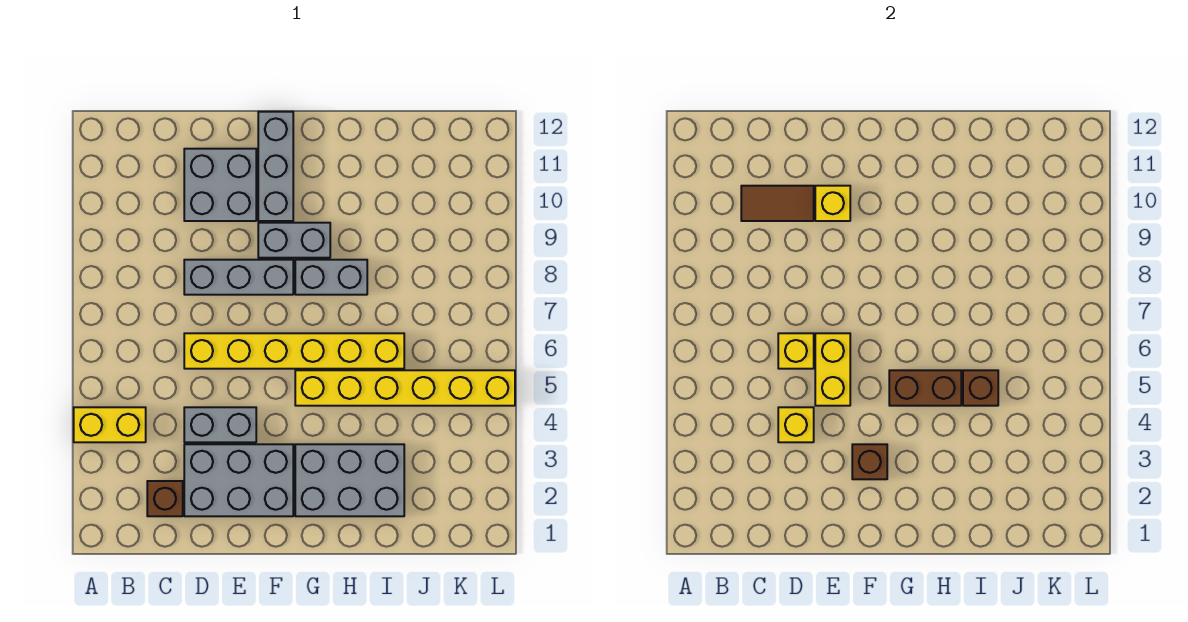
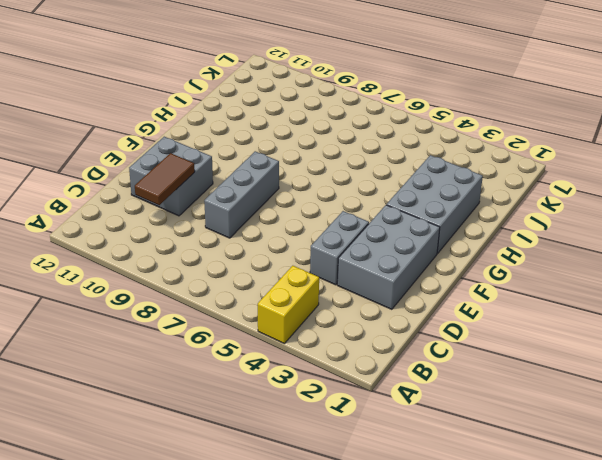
none -> brown brick C2 level 1
none -> yellow brick D6:I6 level 1
none -> grey brick F9:G9 level 1

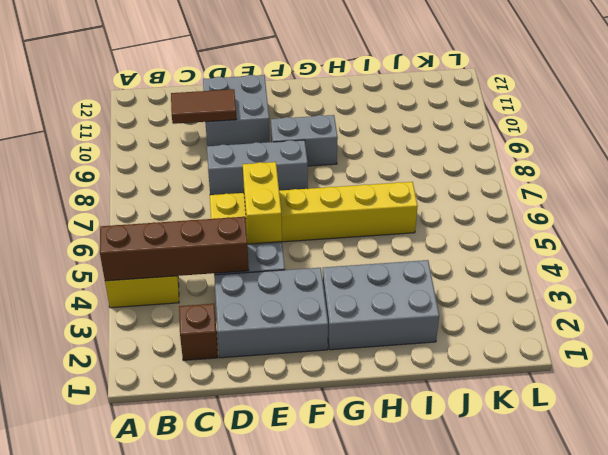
brown brick A4:D4 level 2 -> yellow brick D4 level 2
none -> grey brick F10:F12 level 1
none -> yellow brick G5:L5 level 1
none -> grey brick G8:H8 level 1

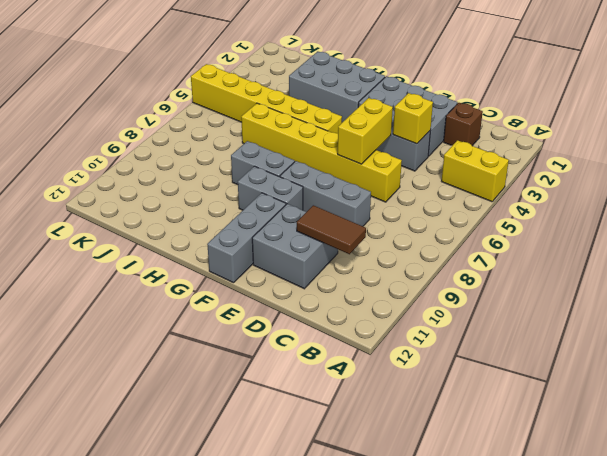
none -> yellow brick D6 level 2
none -> yellow brick E10 level 2
none -> brown brick F3 level 2

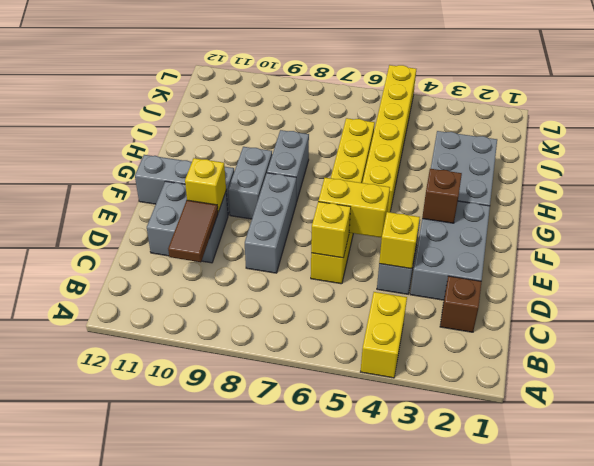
none -> brown brick G5:H5 level 2
none -> brown brick I5 level 2

